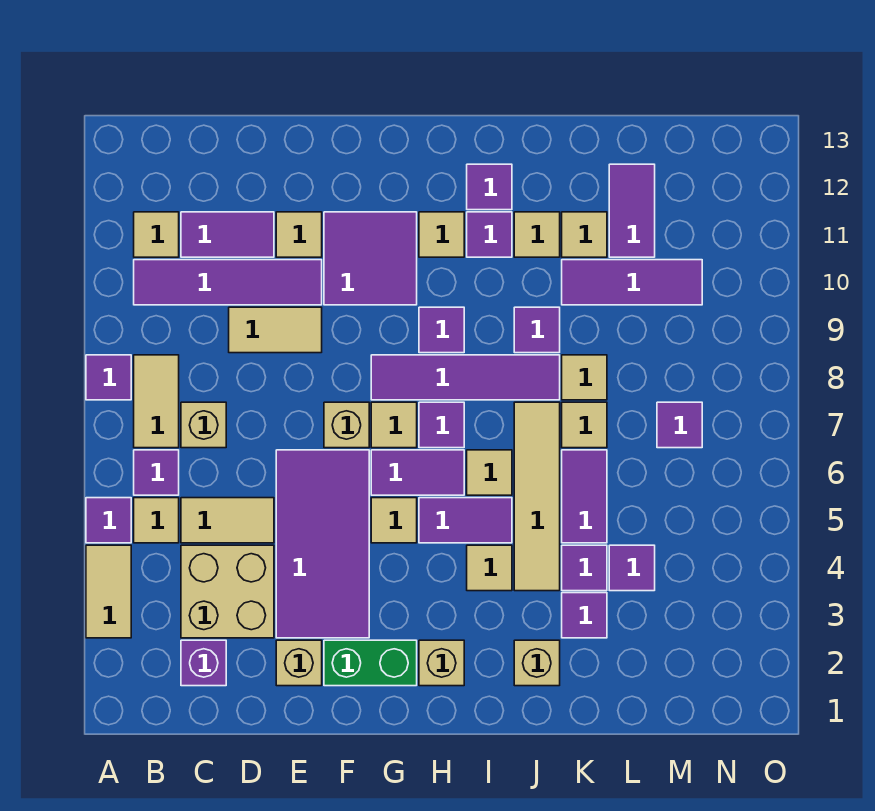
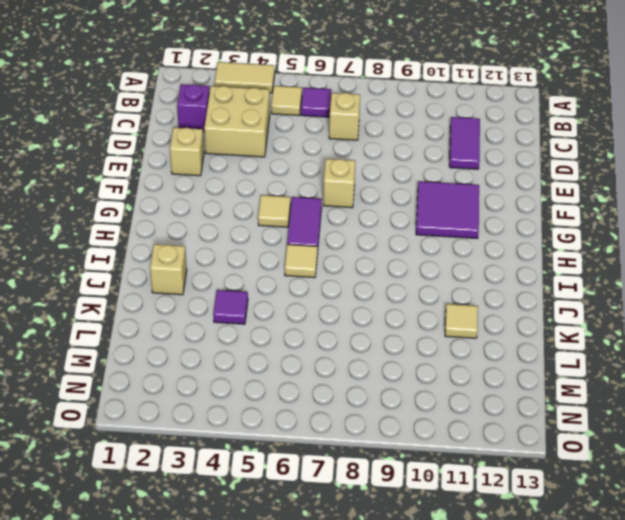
none -> purple tile A5 level 1
none -> purple tile A8 level 1
none -> tan tile B7:B8 level 1
none -> purple tile B10:E10 level 1

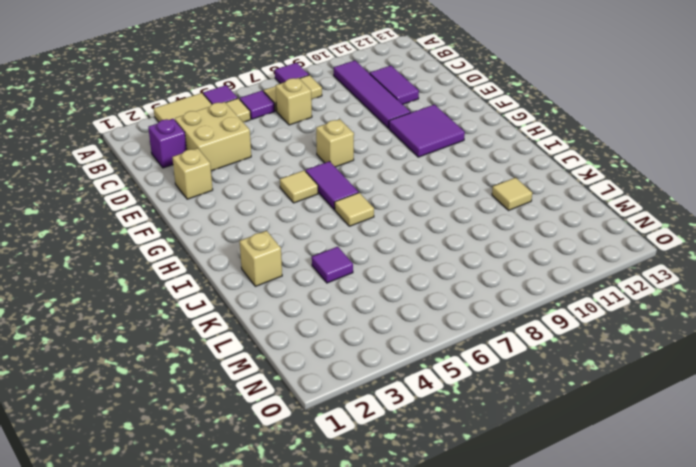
none -> tan tile B11 level 1
none -> tan tile C5:D5 level 1
none -> tan tile D9:E9 level 1
none -> purple tile E3:F6 level 1

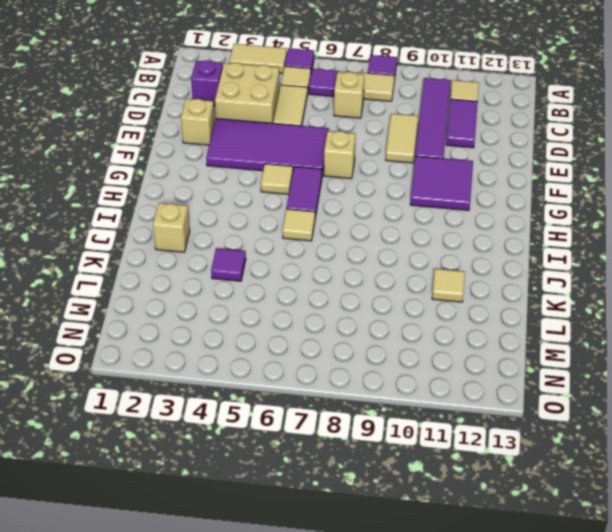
none -> tan tile E11 level 1
none -> green brick F2:G2 level 1
none -> tan tile G7 level 1
none -> purple tile G8:J8 level 1

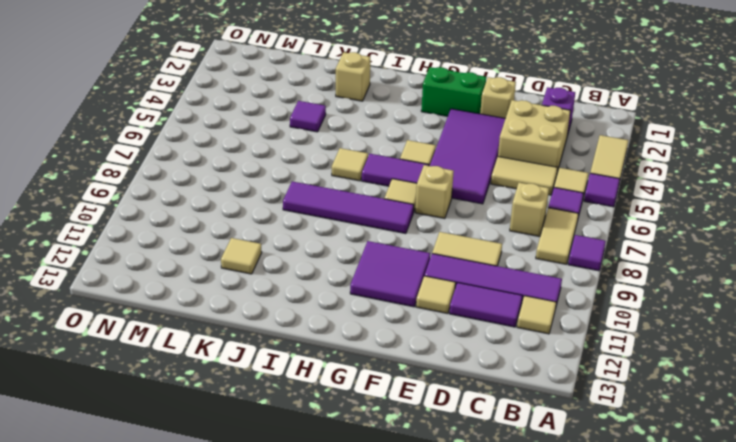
none -> tan brick H2 level 1
none -> purple tile H5:I5 level 1
none -> purple tile H7 level 1
none -> purple tile H9 level 1

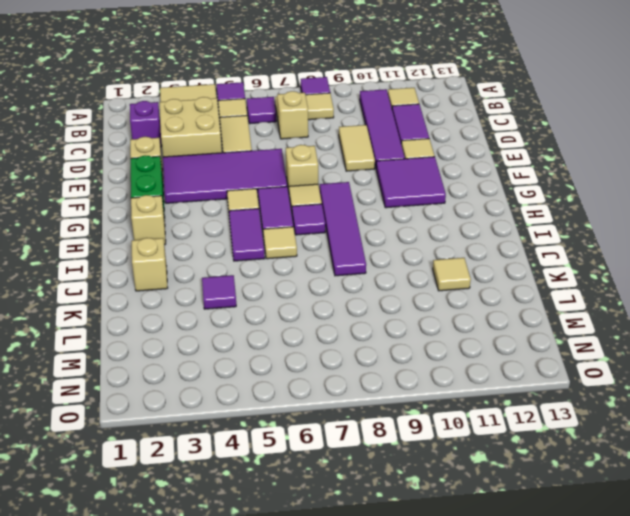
none -> purple tile H9 level 1
none -> tan tile H11 level 1
none -> tan tile I4 level 1
none -> purple tile I11 level 1

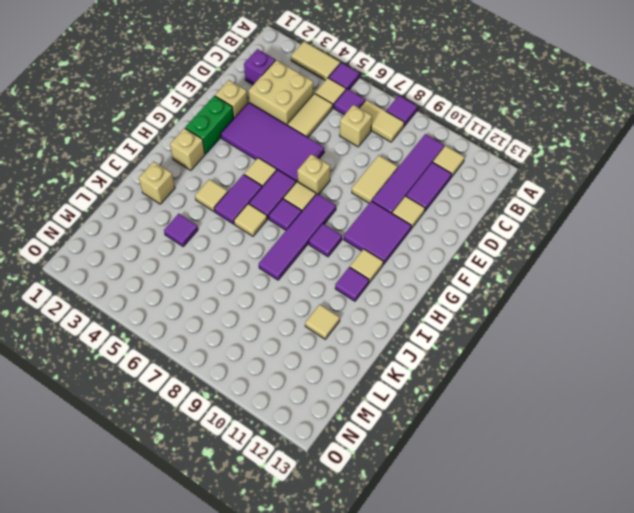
none -> purple tile I12 level 1
none -> tan tile J4:J7 level 1
none -> purple tile J9 level 1
none -> tan tile J11 level 1

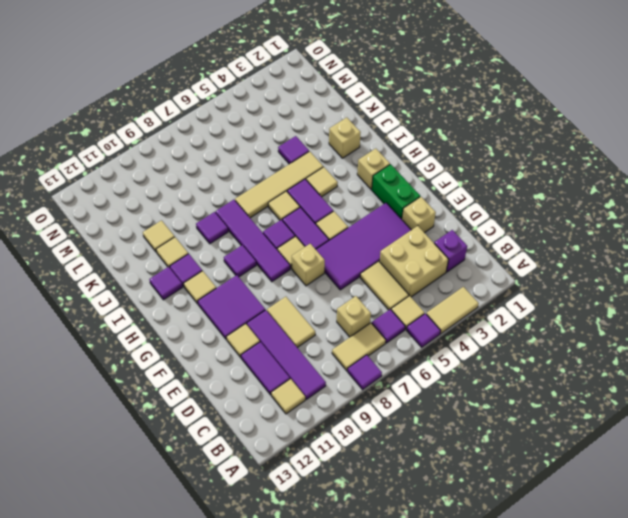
none -> purple tile K3 level 1
none -> purple tile K5:K6 level 1
none -> tan tile K7 level 1
none -> tan tile K8 level 1

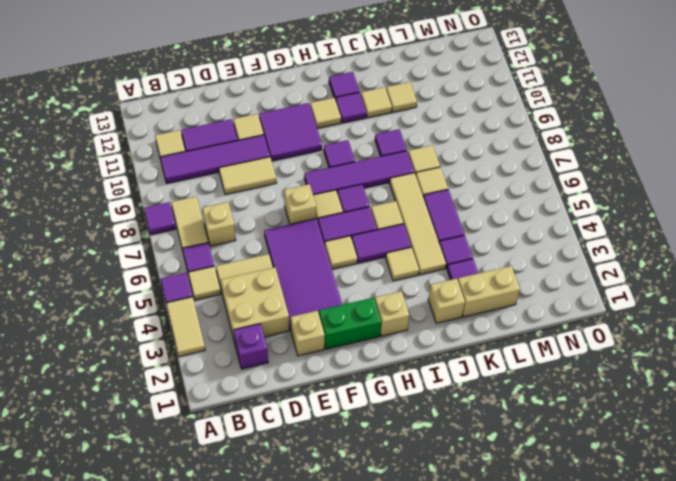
tan brick K2:L2 level 1 -> none
none -> purple tile K10:M10 level 1
none -> purple tile L4 level 1
none -> purple tile L11:L12 level 1
none -> purple tile M7 level 1

